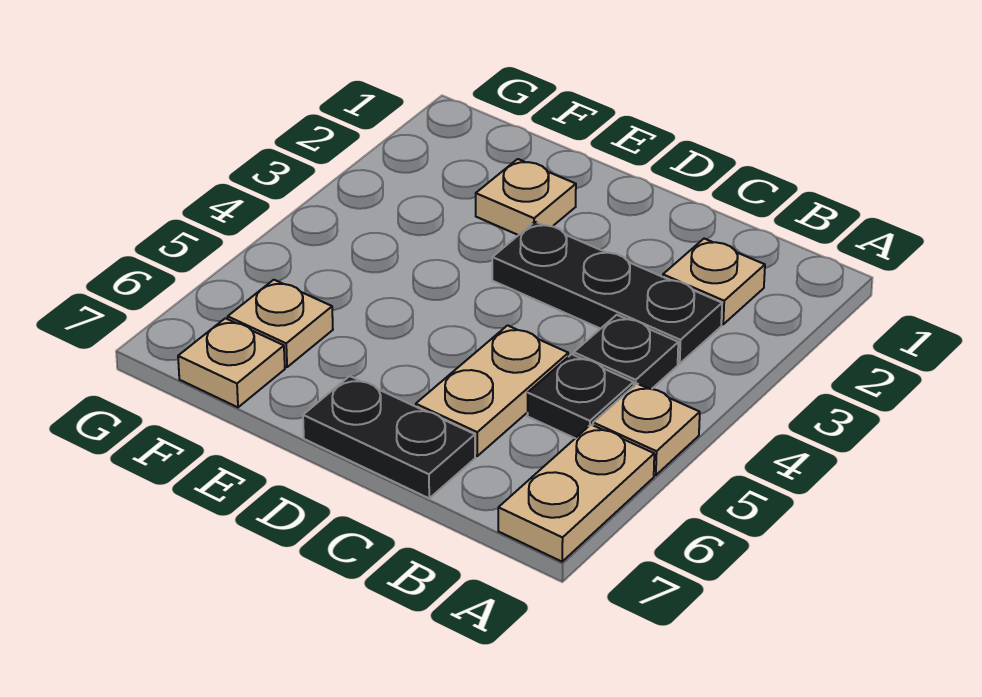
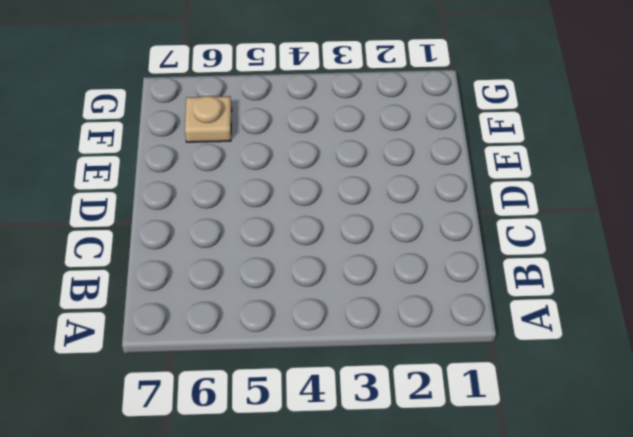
none -> tan plate A5 level 1
none -> tan plate A6:A7 level 1

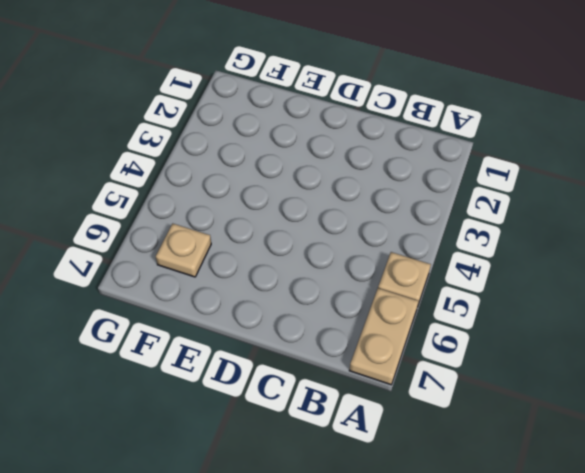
none -> tan plate B2 level 1
none -> black plate B3:D3 level 1

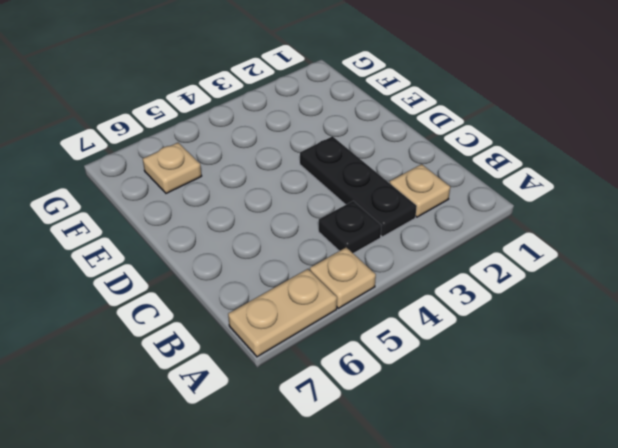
none -> black plate B5 level 1
none -> tan plate C5:C6 level 1

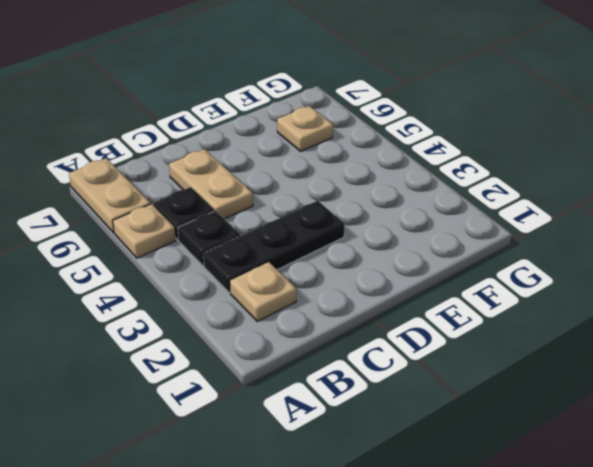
none -> black plate C7:D7 level 1
none -> tan plate E2 level 1

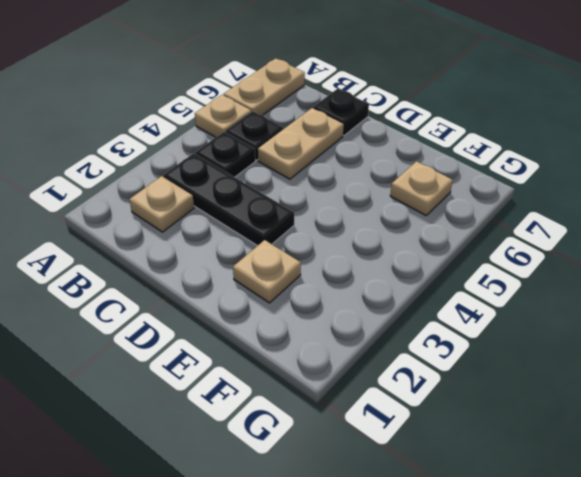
black plate C7 level 1 -> black plate C7:D7 level 1
none -> tan plate F7 level 1

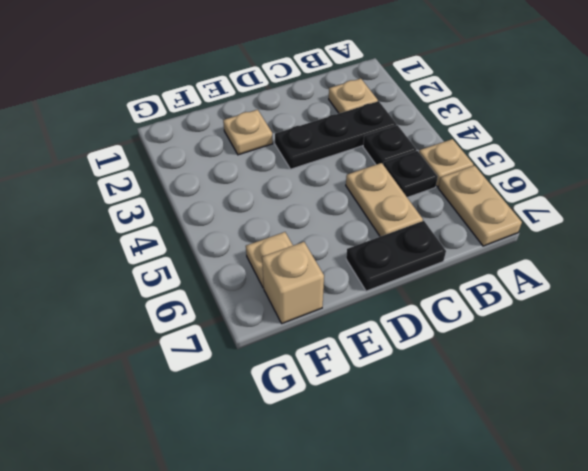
tan brick F7 level 1 -> tan plate F7 level 1

